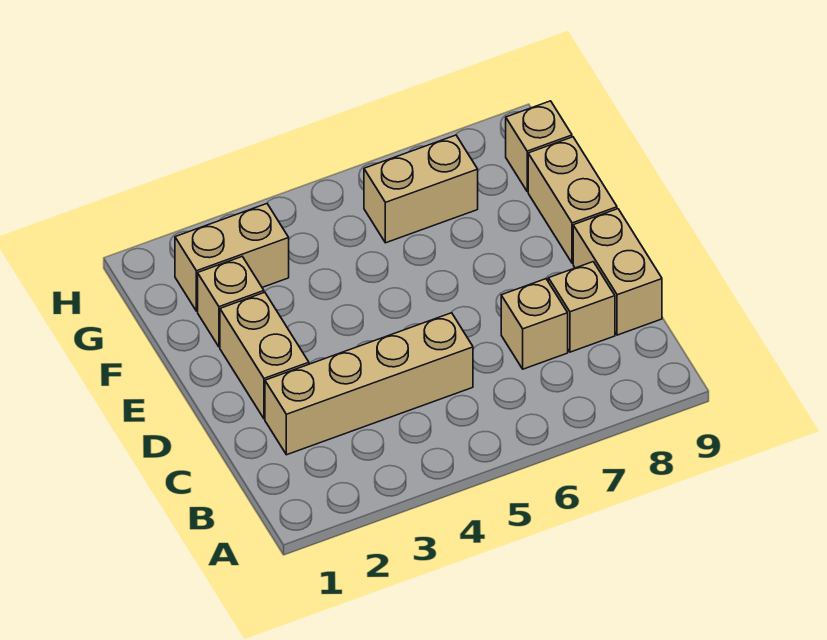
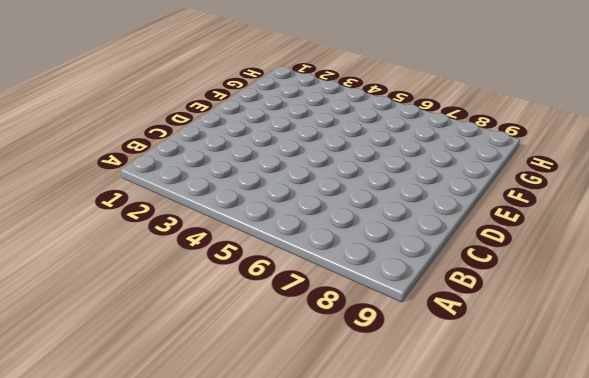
none -> tan brick C2:C5 level 1
none -> tan brick C7 level 1

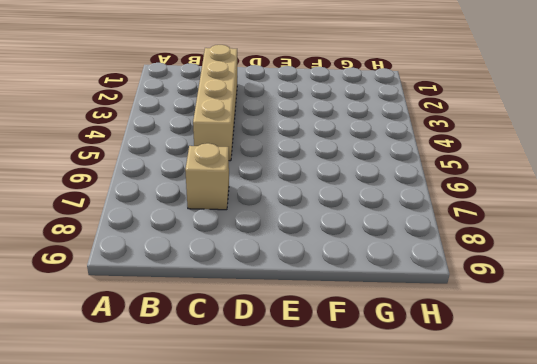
none -> tan brick C8 level 1
none -> tan brick C9:D9 level 1

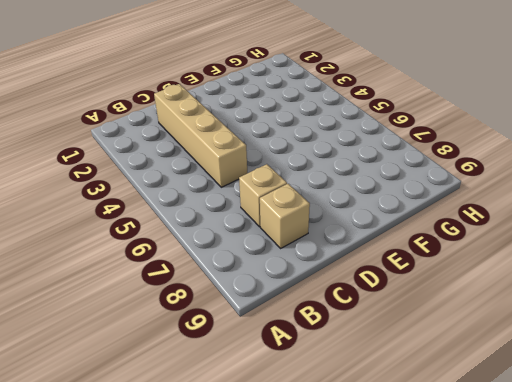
none -> tan brick C9:D9 level 1
none -> tan brick D2:E2 level 1

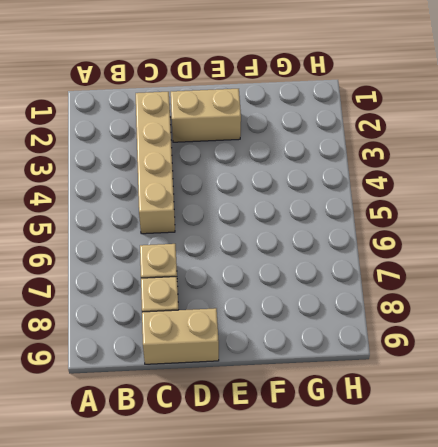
none -> tan brick E9:F9 level 1
none -> tan brick F2 level 1

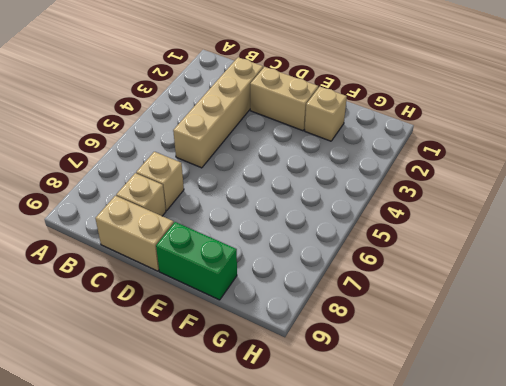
green brick E9:F9 level 1 -> tan brick E9:F9 level 1
none -> tan brick G2:G3 level 1
none -> tan brick G6:G7 level 1

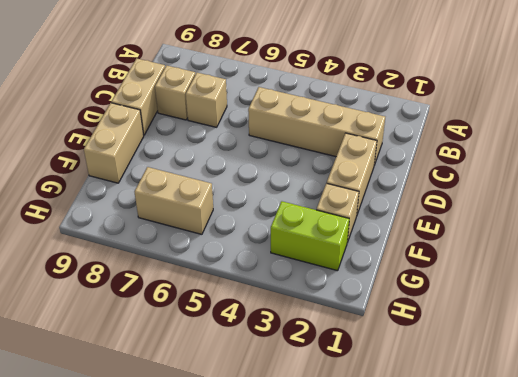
lime brick G2:G3 level 1 -> tan brick G2:G3 level 1
none -> tan brick G9 level 1

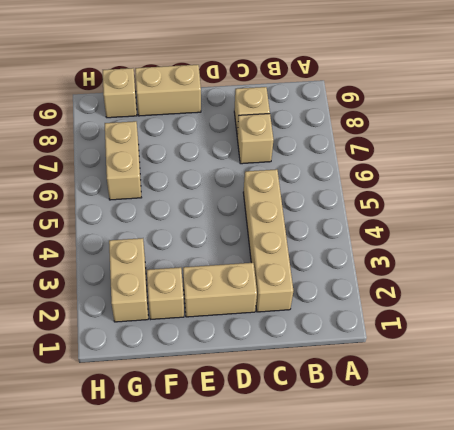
none -> tan brick C9:D9 level 1

